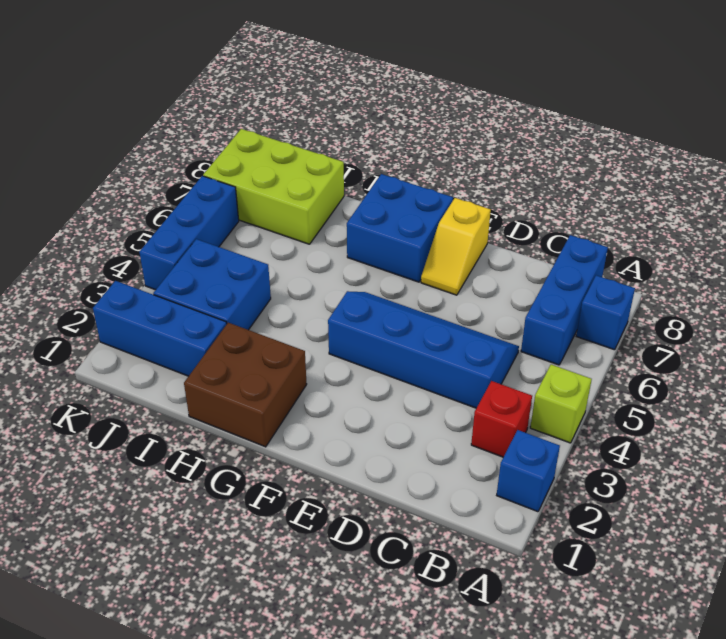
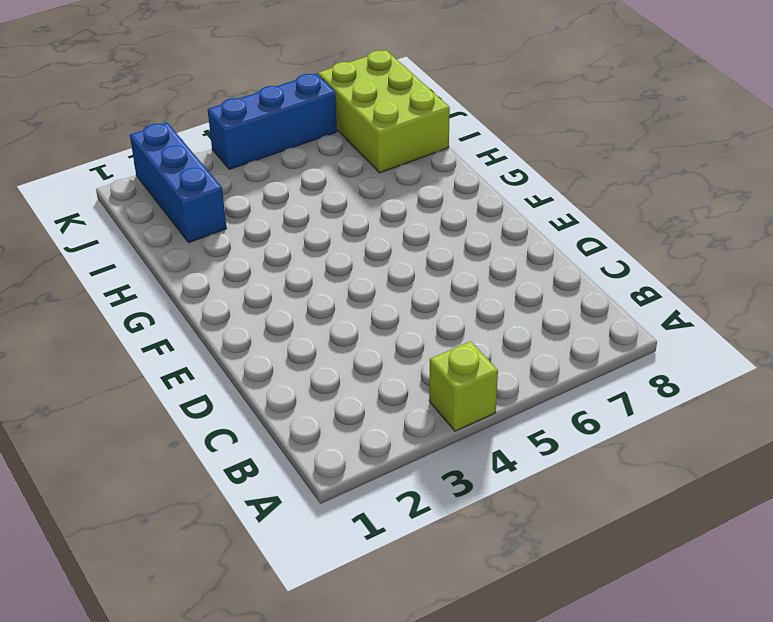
none -> blue brick A2 level 1
none -> blue brick A7 level 1
none -> red brick B3 level 1

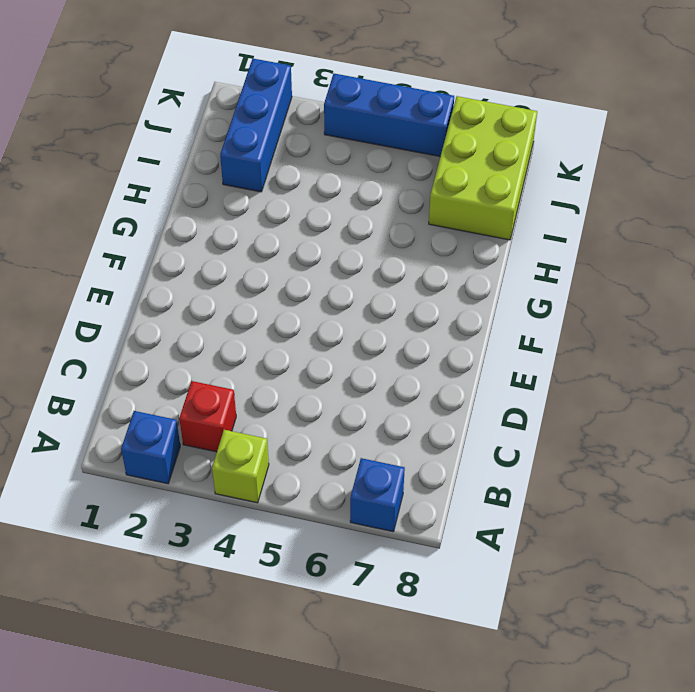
none -> blue brick B6:B8 level 1
none -> blue slope C4:F5 level 1 top 4
none -> yellow slope E7:E8 level 1 top 8

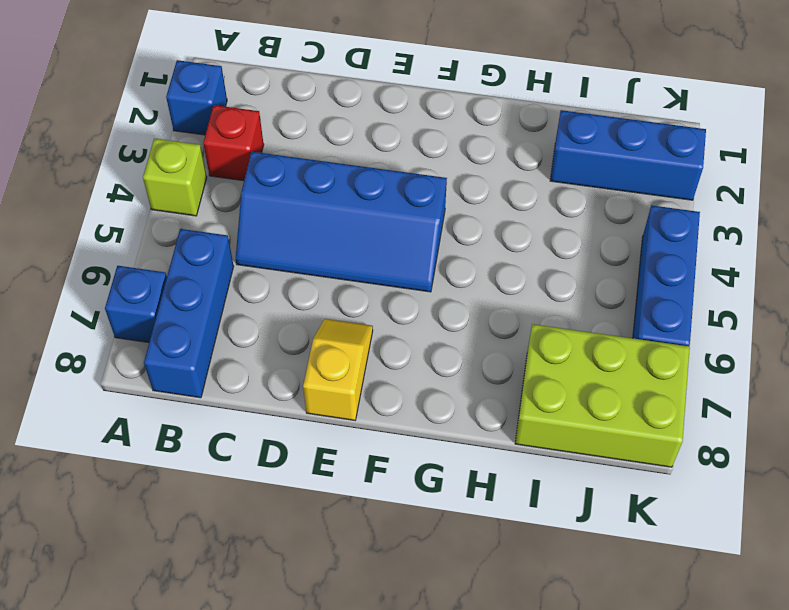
none -> blue brick F7:G8 level 1
none -> brown brick G1:H2 level 1
none -> blue brick I3:J4 level 1

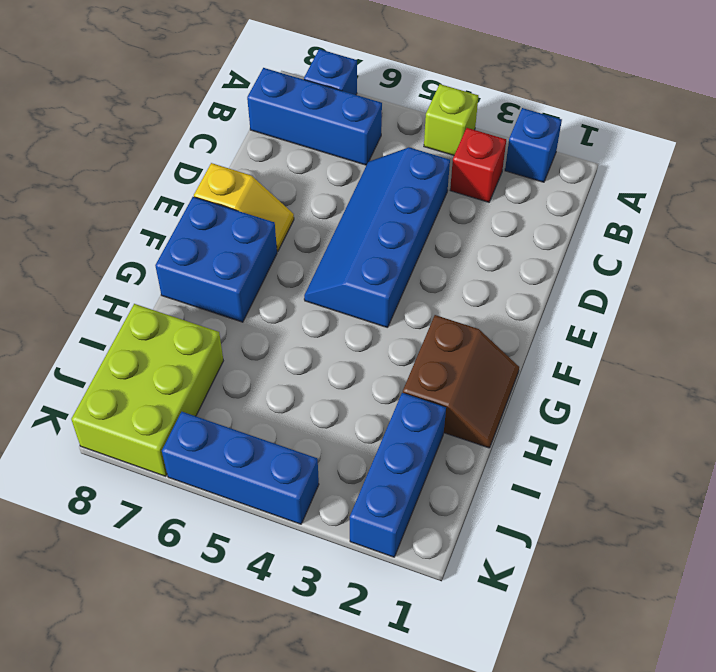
brown slope G1:H2 level 1 top 2 -> brown brick G1:H2 level 1
none -> blue brick I3:J4 level 1

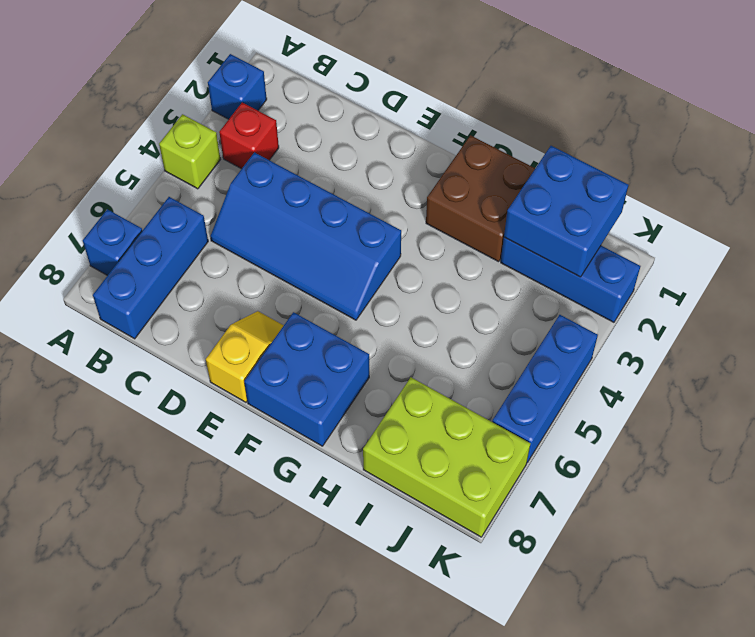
blue brick I1:J2 level 2 -> blue brick I3:J4 level 1

